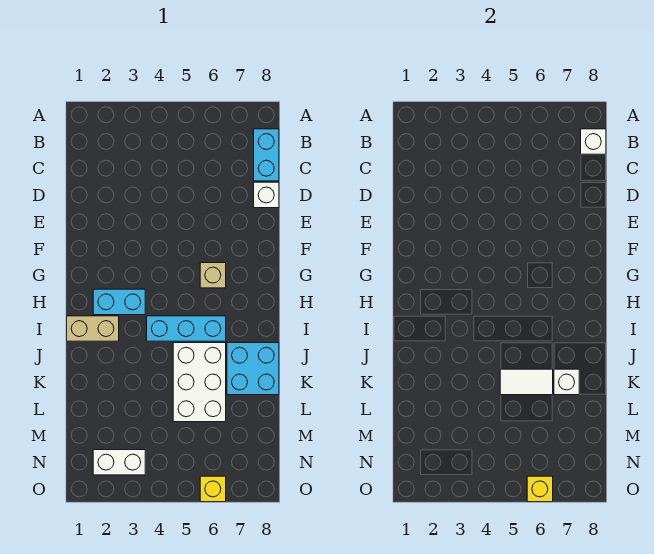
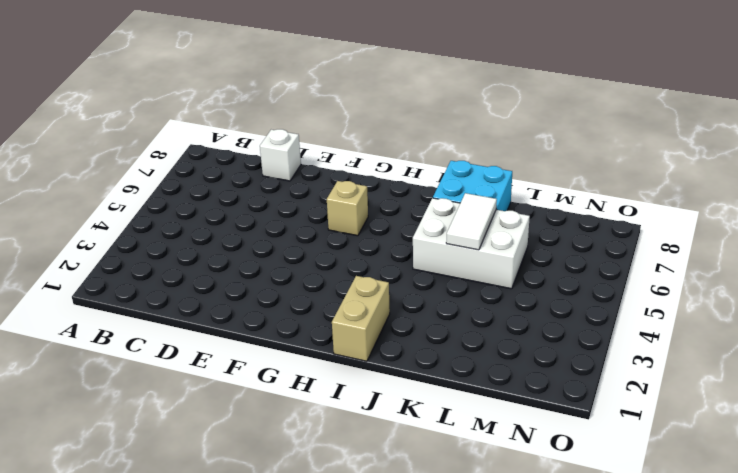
none -> cyan brick B8:C8 level 1
none -> cyan brick H2:H3 level 1
none -> cyan brick I4:I6 level 1

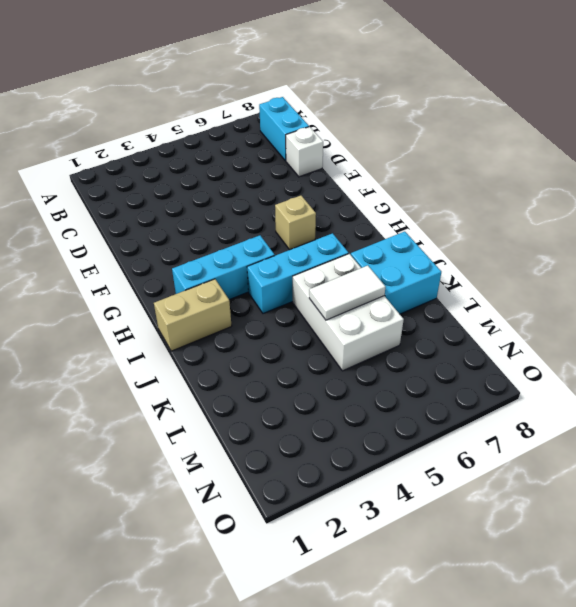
cyan brick H2:H4 level 1 -> cyan brick H2:H3 level 1
none -> white brick N2:N3 level 1
none -> yellow brick O6 level 1
none -> white brick B8 level 2

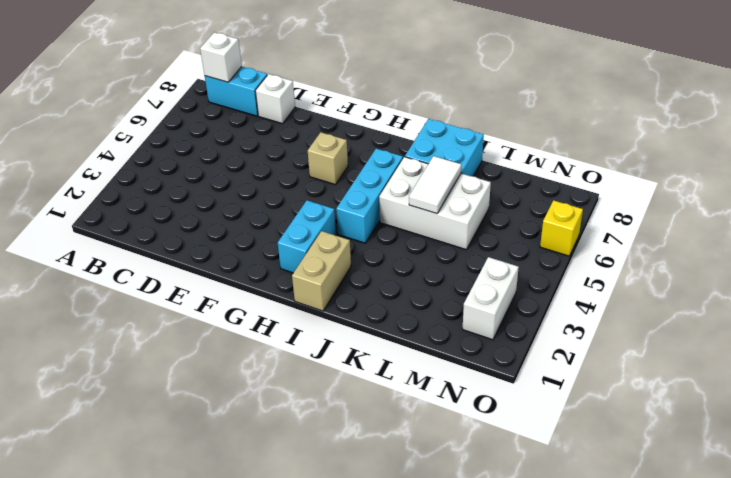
none -> white brick K7 level 2
none -> yellow brick O6 level 2

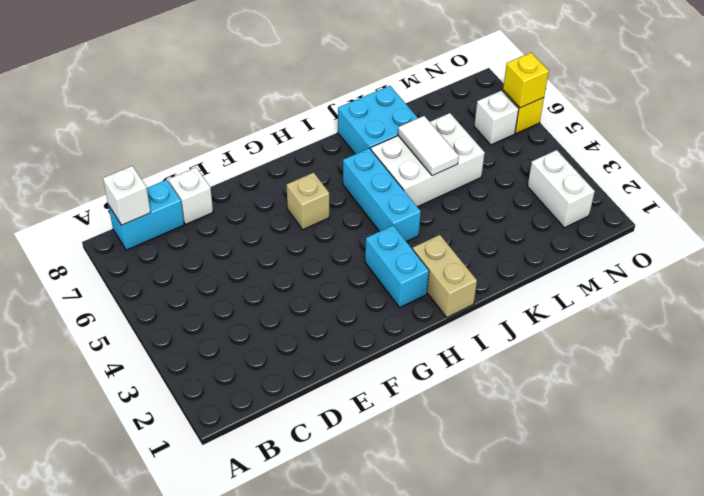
white brick N6 level 1 -> white brick K7 level 2

